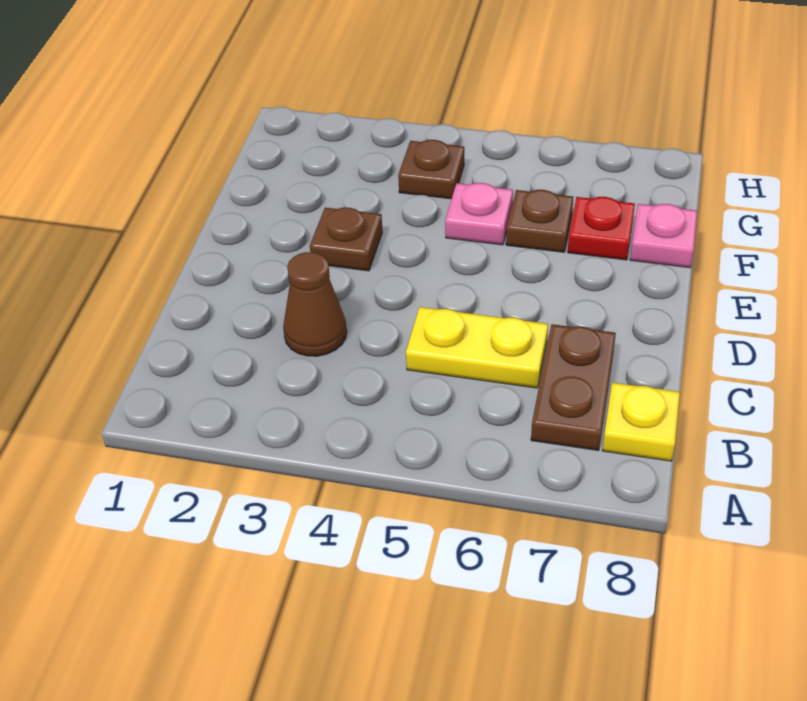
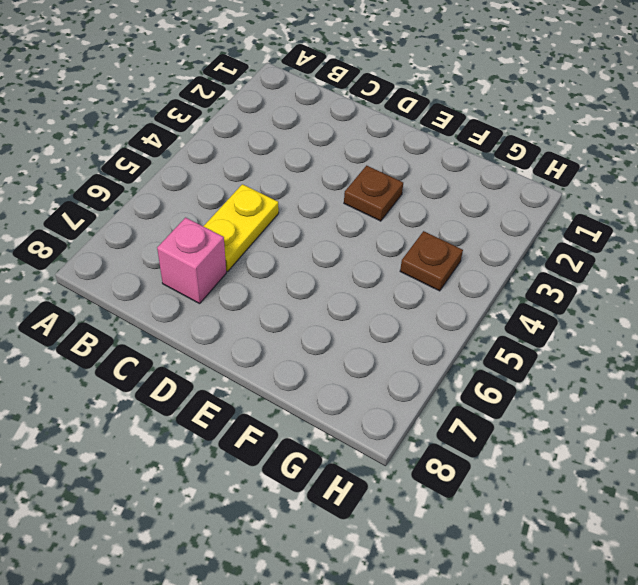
pink brick C7 level 1 -> brown plate B7:C7 level 1
none -> yellow plate B8 level 1
none -> brown cone C3 level 1

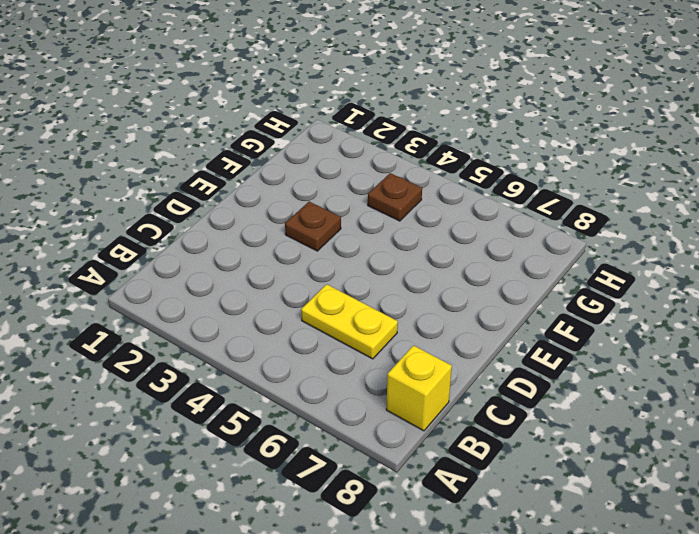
yellow brick B8 level 1 -> yellow plate B8 level 1
none -> brown plate B7:C7 level 1
none -> brown cone C3 level 1

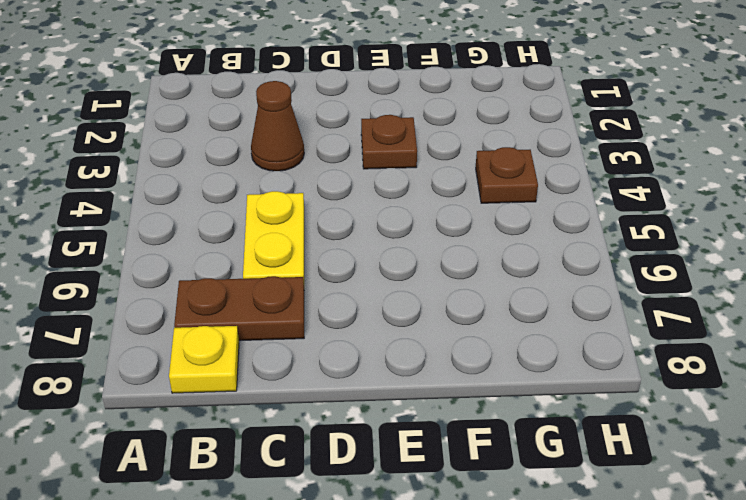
none -> pink plate F5 level 1
none -> brown plate F6 level 1

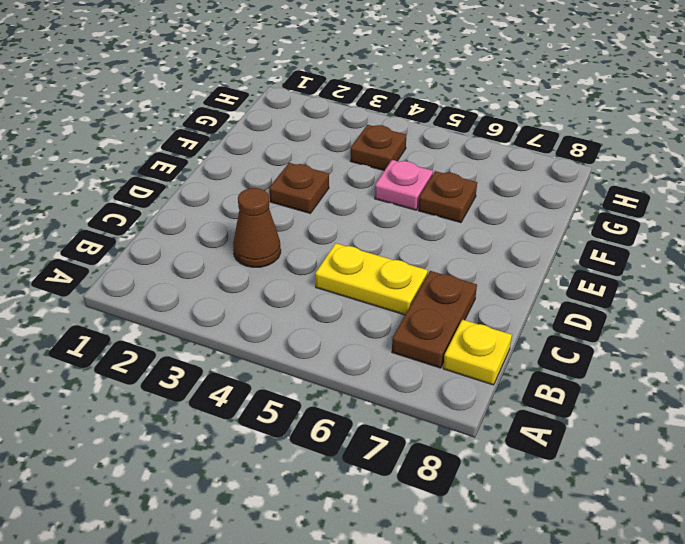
none -> red plate F7 level 1
none -> pink plate F8 level 1

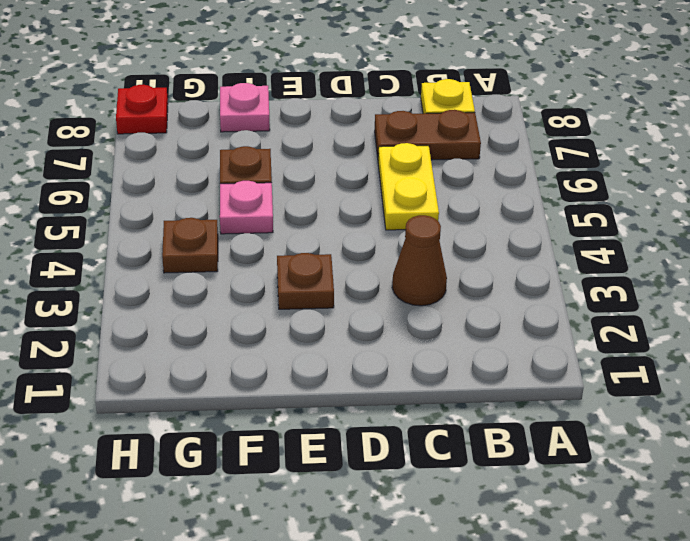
red plate H8 level 1 -> red plate F7 level 1

